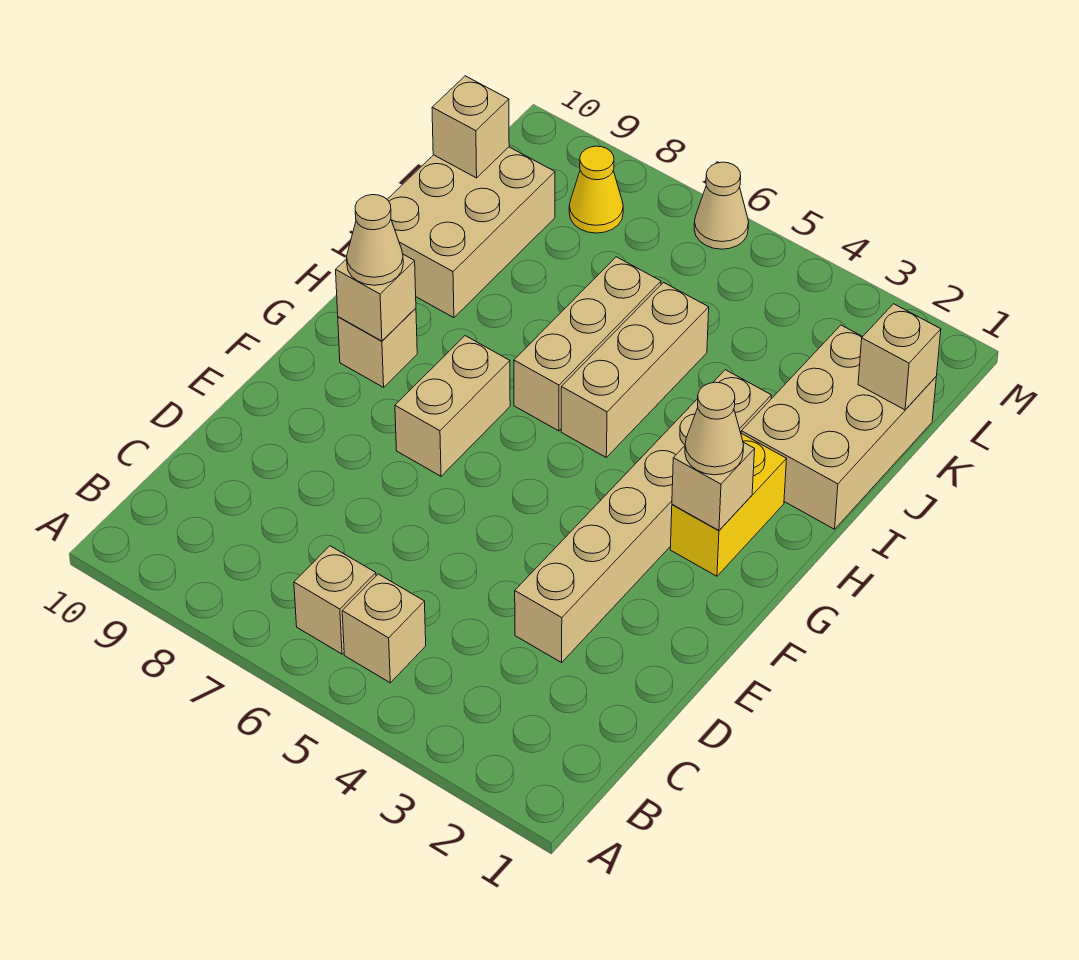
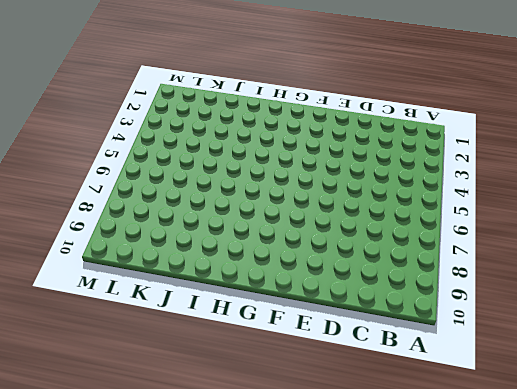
none -> tan brick B5 level 1
none -> tan brick B6 level 1
none -> tan brick D3:I3 level 1

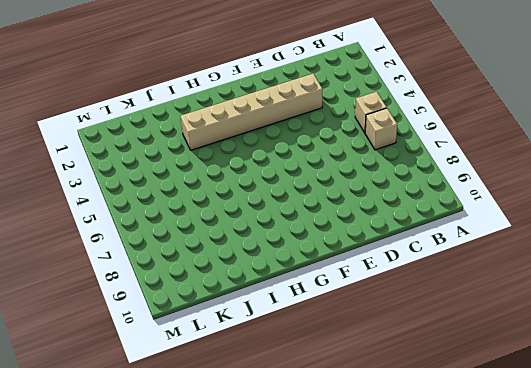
none -> tan brick F7:G7 level 1
none -> yellow brick G2:H2 level 1
none -> tan brick G9 level 1

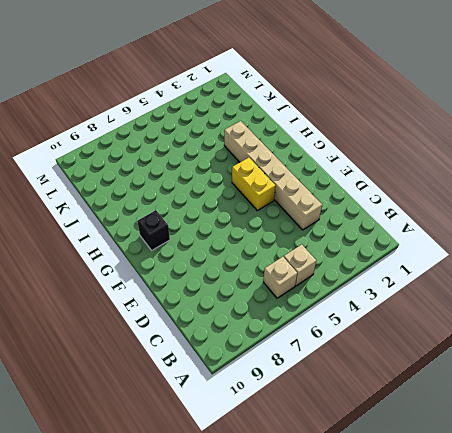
yellow brick F4:G4 level 1 -> yellow brick G2:H2 level 1
black brick G9 level 1 -> tan brick G9 level 1
none -> tan brick F7:G7 level 1
none -> tan brick H5:J5 level 1
none -> tan brick H6:J6 level 1

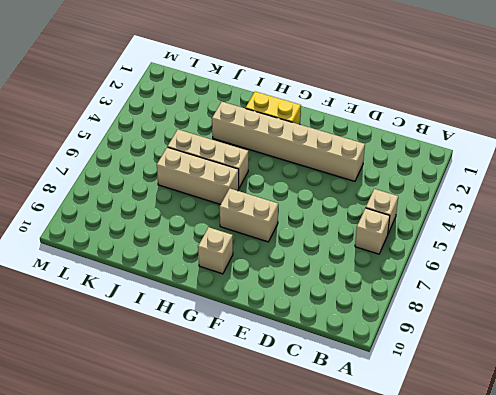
none -> tan brick I1:K2 level 1
none -> tan brick I9:K10 level 1
none -> yellow cone L8 level 1

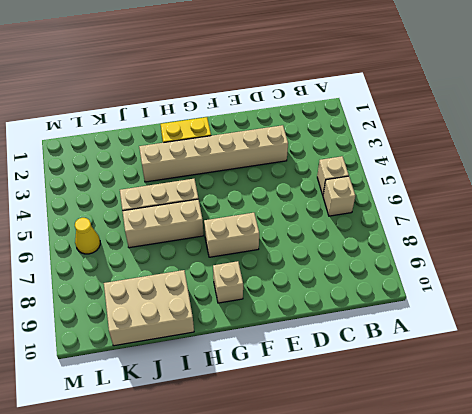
yellow cone L6 level 1 -> yellow cone L8 level 1
none -> tan brick I1:K2 level 1
none -> tan cone M6 level 1
none -> tan brick G2 level 2

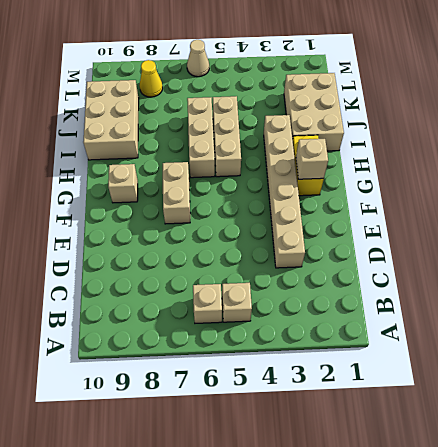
none -> tan brick G9 level 2
none -> tan brick K1 level 2
none -> tan brick K10 level 2

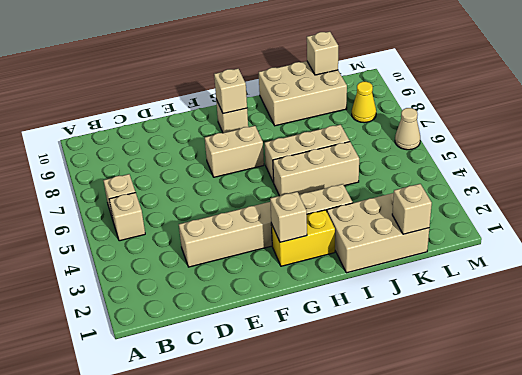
none -> tan cone G2 level 3
none -> tan cone G9 level 3

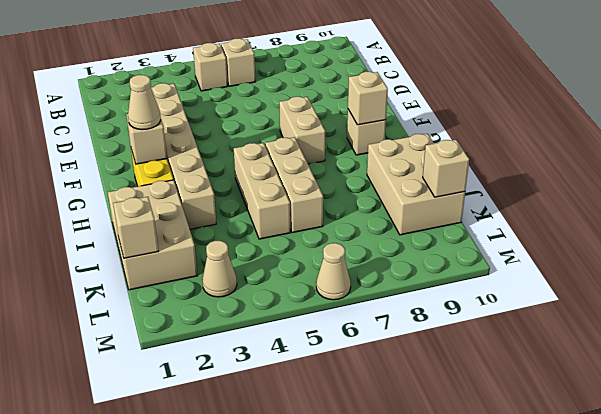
tan cone L3 level 1 -> tan cone G9 level 3
none -> yellow cone L8 level 1

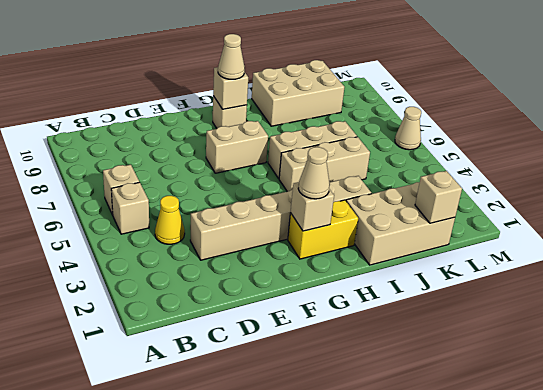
yellow cone C4 level 1 -> yellow cone L8 level 1
none -> tan brick K10 level 2

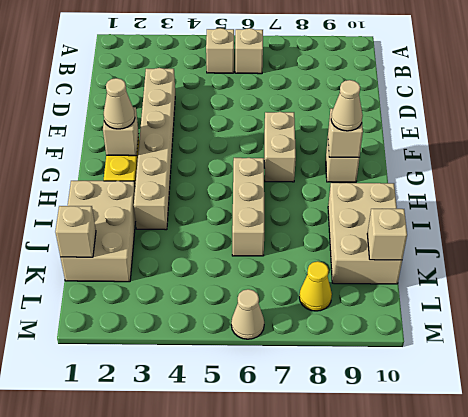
none -> tan brick H5:J5 level 1

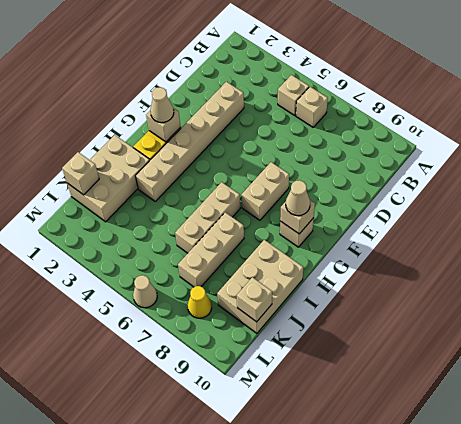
tan brick I7:K7 level 1 -> tan brick H5:J5 level 1

